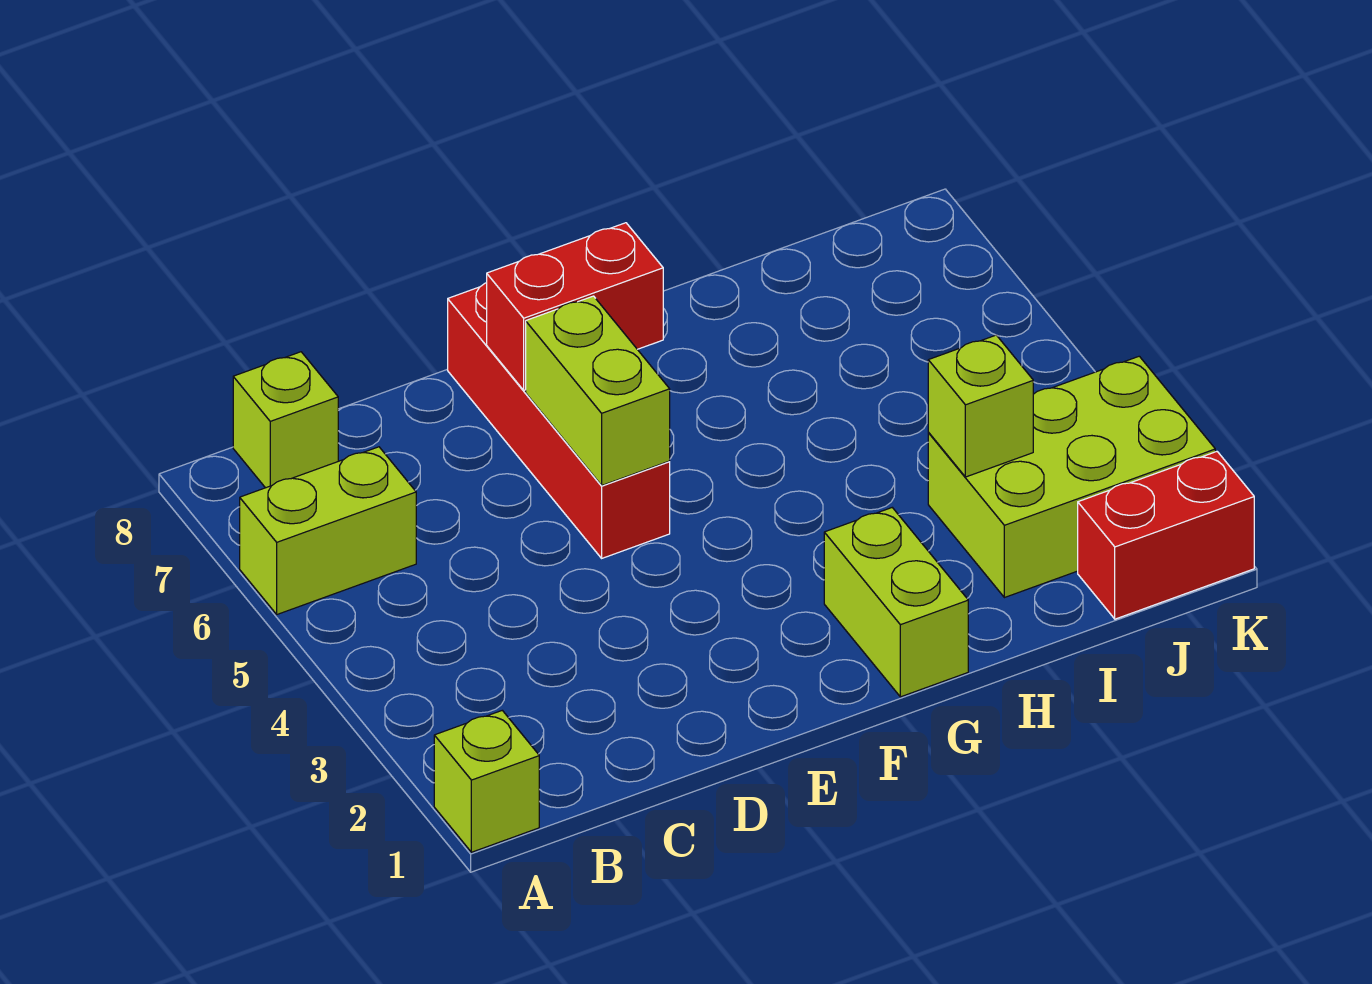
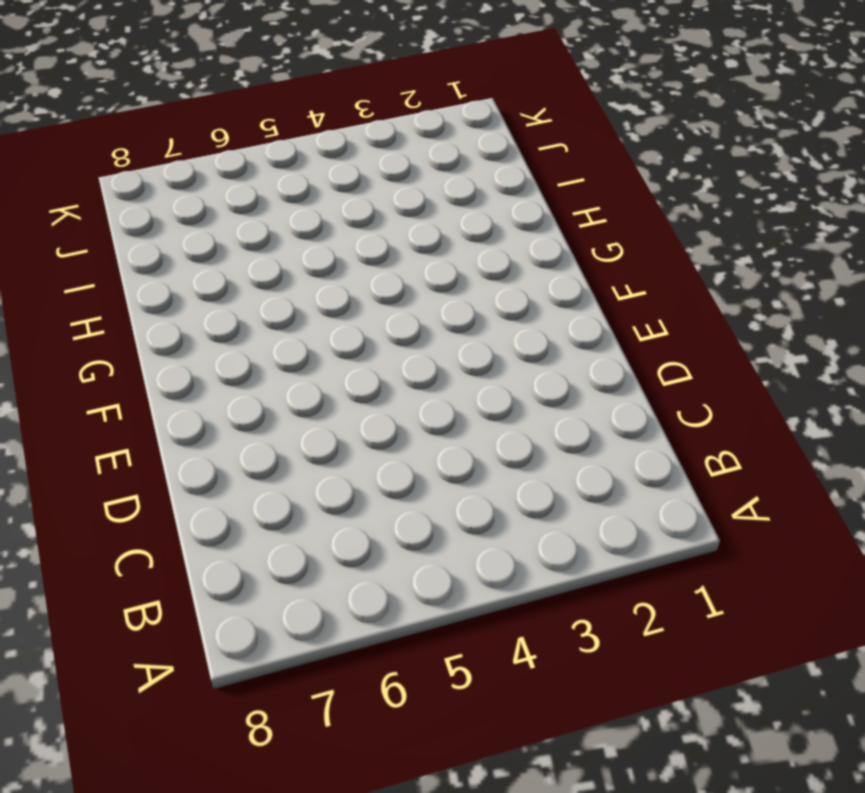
none -> lime brick A1 level 1
none -> lime brick A6:B6 level 1

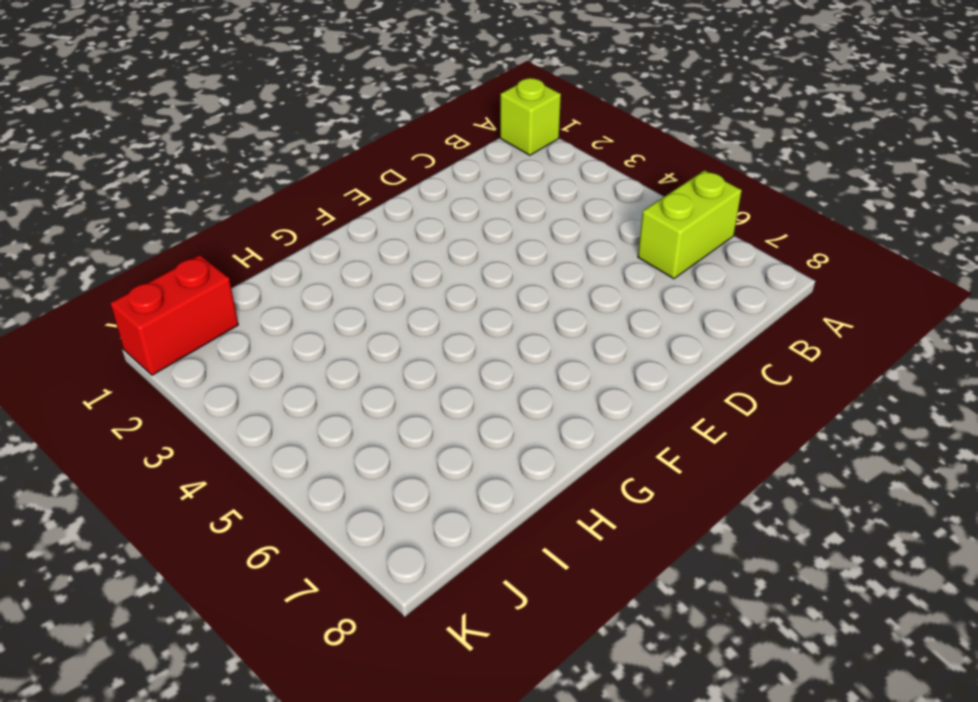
none -> lime brick B8 level 1
none -> red brick E5:E8 level 1

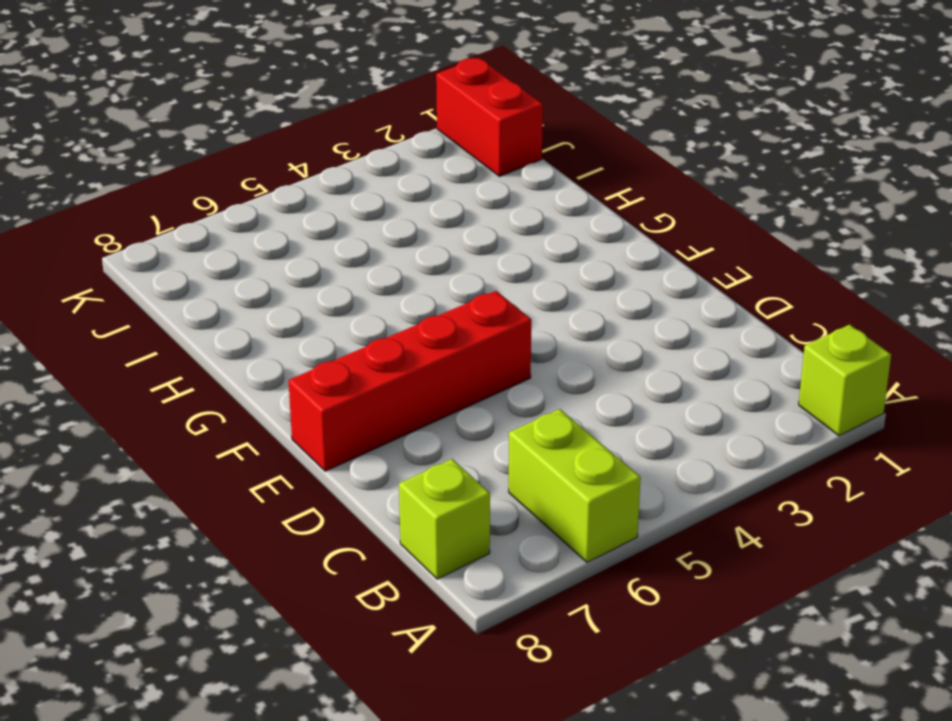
none -> lime brick G1:G2 level 1
none -> lime brick I2:K3 level 1

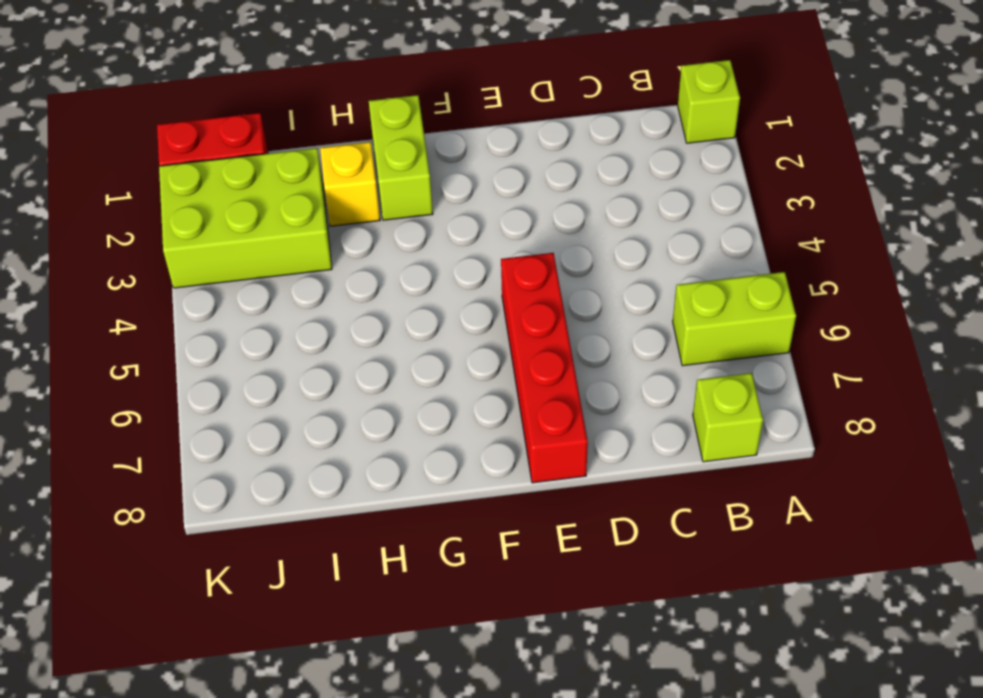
yellow brick H2 level 1 -> none
none -> lime brick E5:E6 level 2
none -> red brick E7:F7 level 2

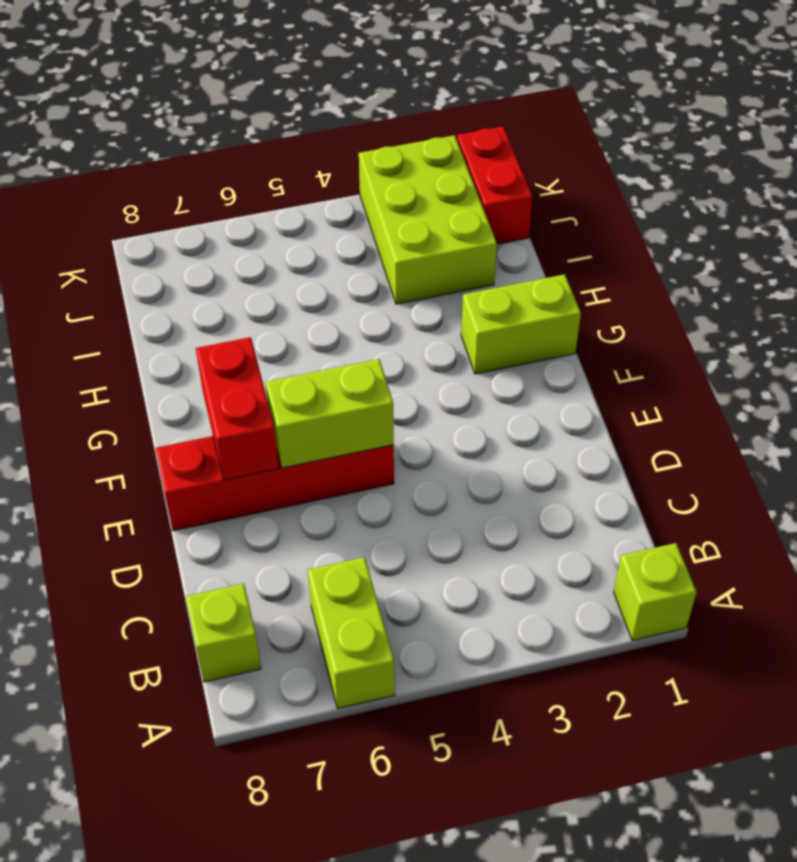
none -> lime brick I3 level 2

